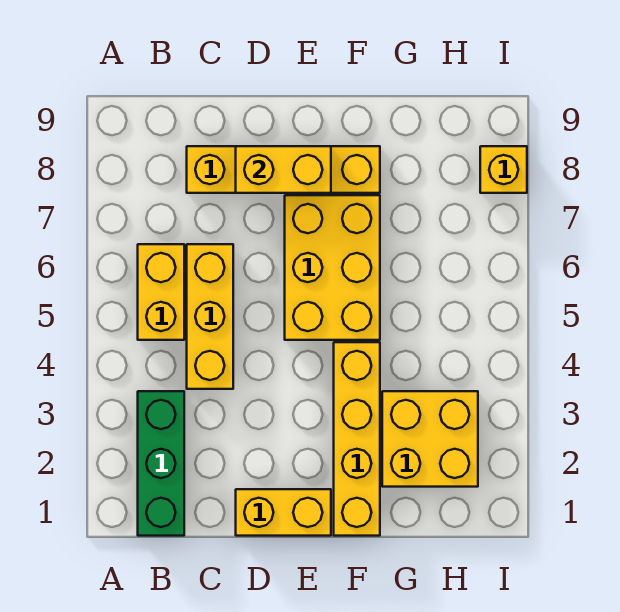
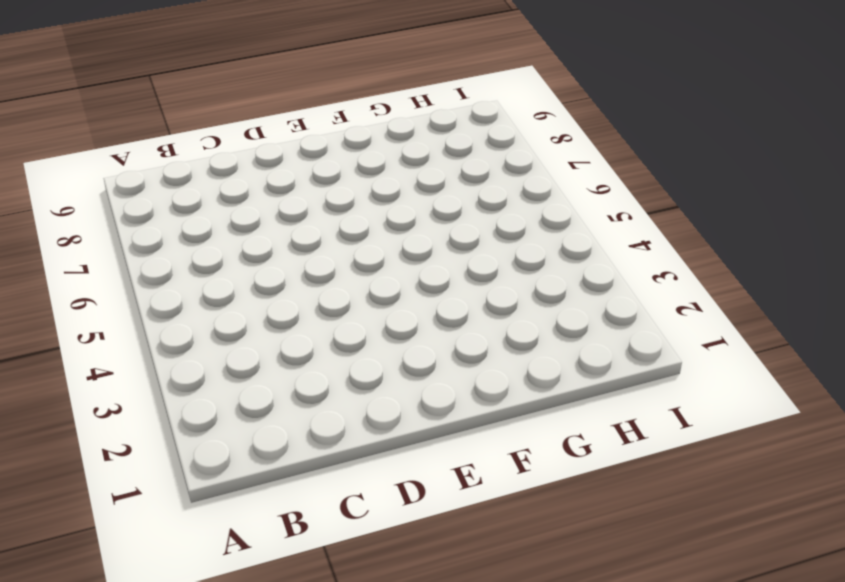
none -> green brick B1:B3 level 1
none -> yellow brick B5:B6 level 1

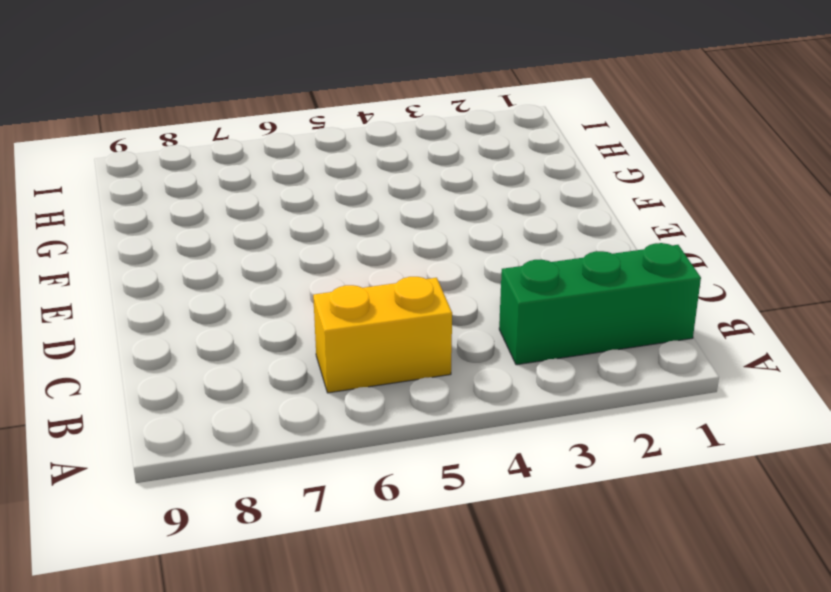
none -> yellow brick C4:C6 level 1
none -> yellow brick C8:F8 level 1

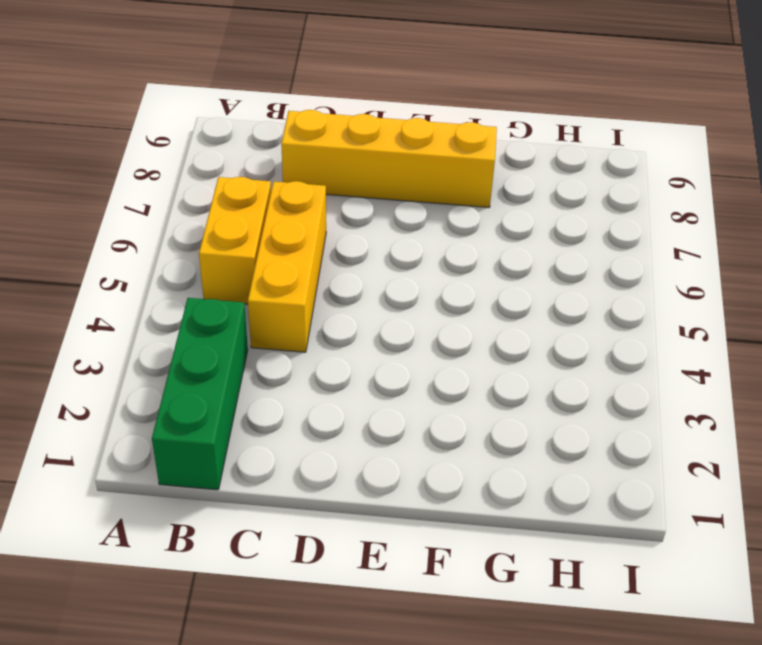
none -> yellow brick D1:E1 level 1
none -> yellow brick E5:F7 level 1

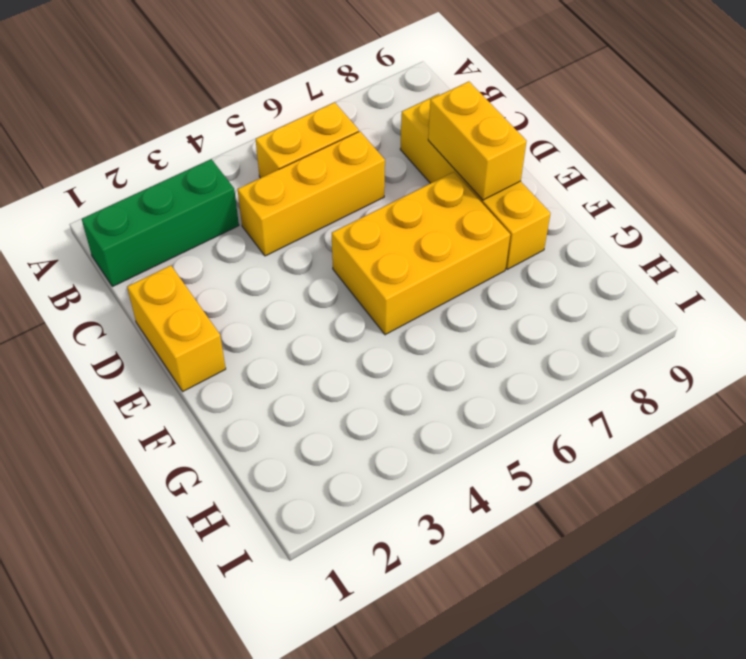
none -> yellow brick F1:F4 level 1
none -> yellow brick G2:H3 level 1

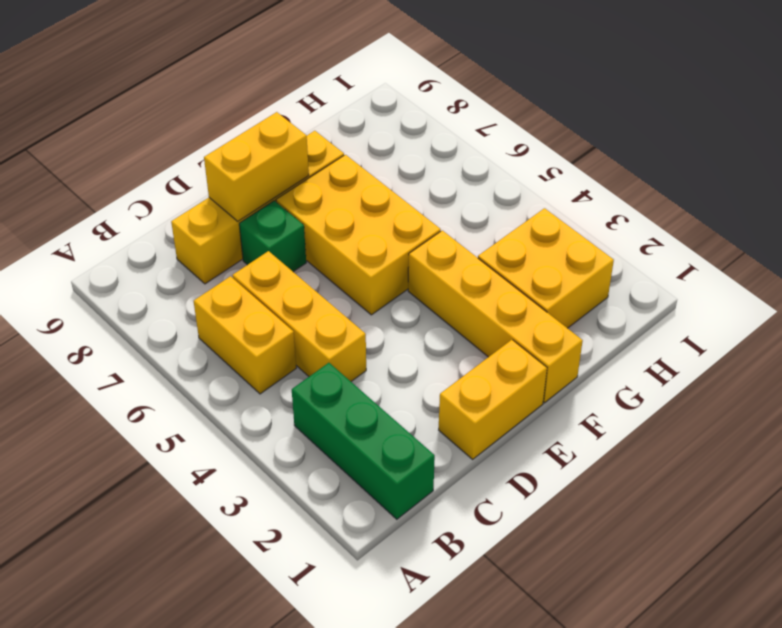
green brick D7 level 1 -> none
none -> yellow brick I8 level 1

